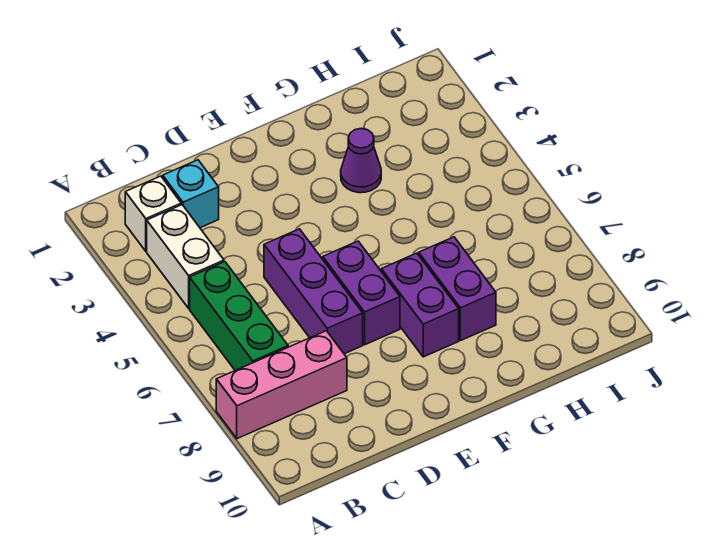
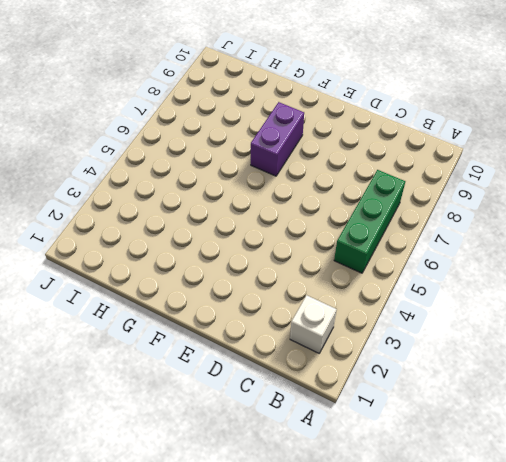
none -> pink brick A8:C8 level 1
none -> white brick B3:B4 level 1

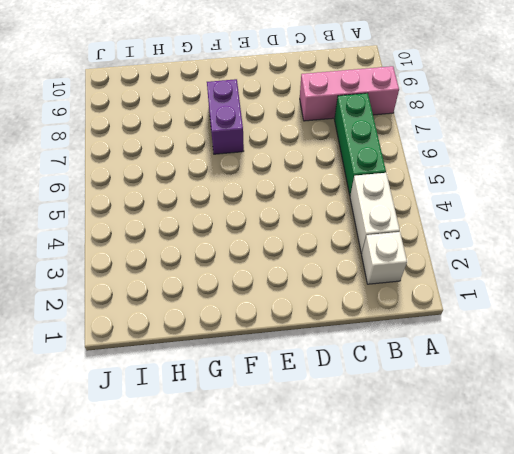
none -> cyan brick C2 level 1
none -> purple brick D5:D7 level 1

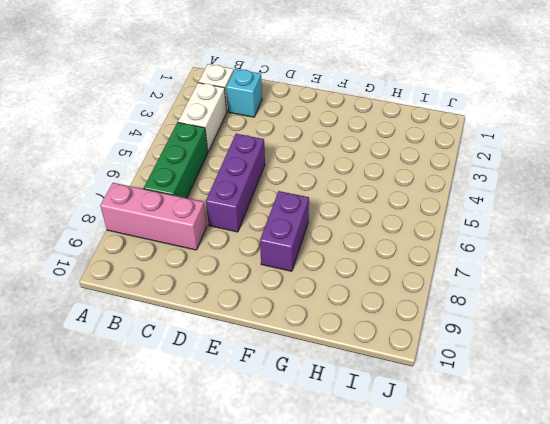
none -> purple brick E6:E7 level 1
none -> purple cone G3 level 1

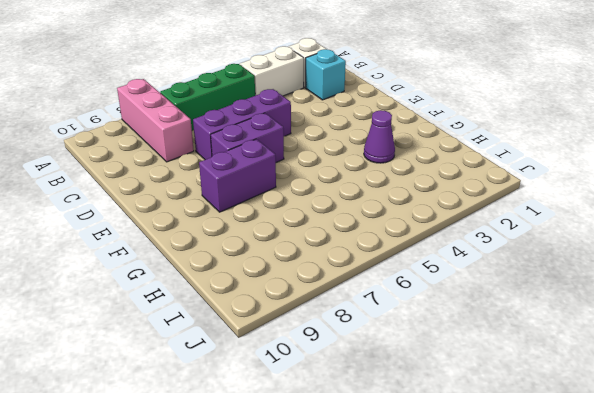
none -> purple brick G7:G8 level 1

